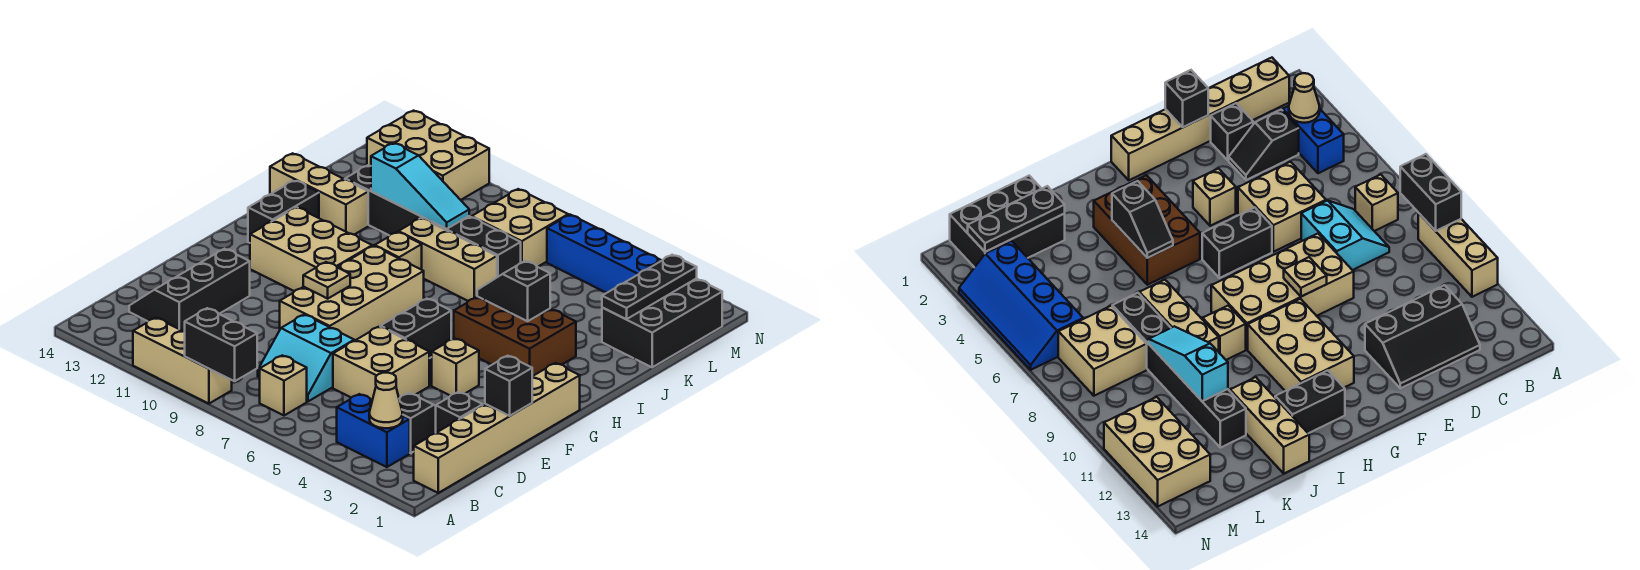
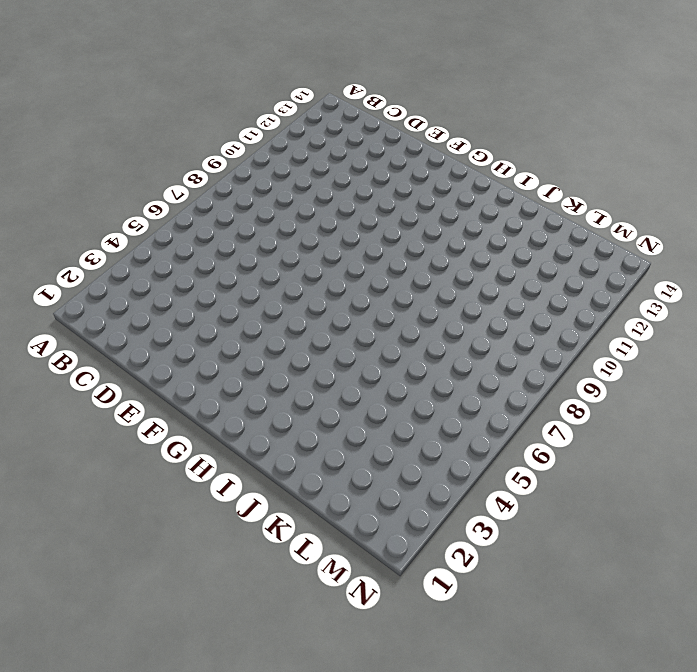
none -> tan brick A9:A11 level 1
none -> tan brick B1:G1 level 1
none -> blue brick B3:B4 level 1
none -> tan brick B7 level 1

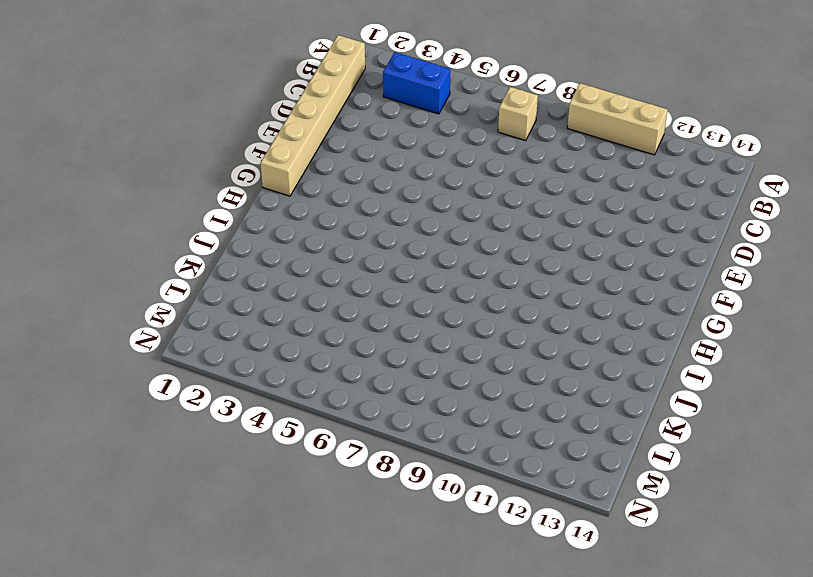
none -> black slope C3:D3 level 1 top C
none -> cyan slope C7:D8 level 1 top D
none -> black slope C12:E13 level 1 top 12
none -> black brick D2 level 1

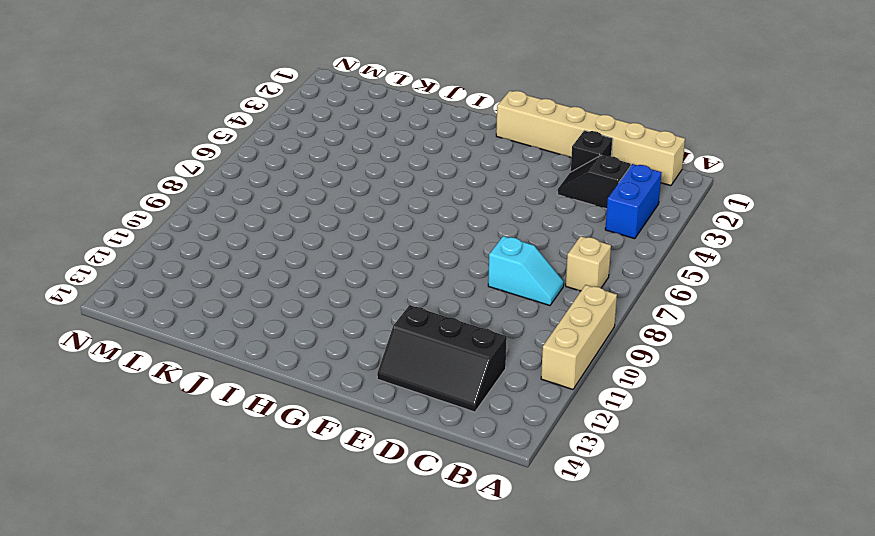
cyan slope C8:D8 level 1 top D -> cyan slope C7:D8 level 1 top D
none -> tan brick D5:E6 level 1
none -> tan brick E8:H9 level 1
none -> tan brick F4 level 1
none -> black brick F6:G6 level 1

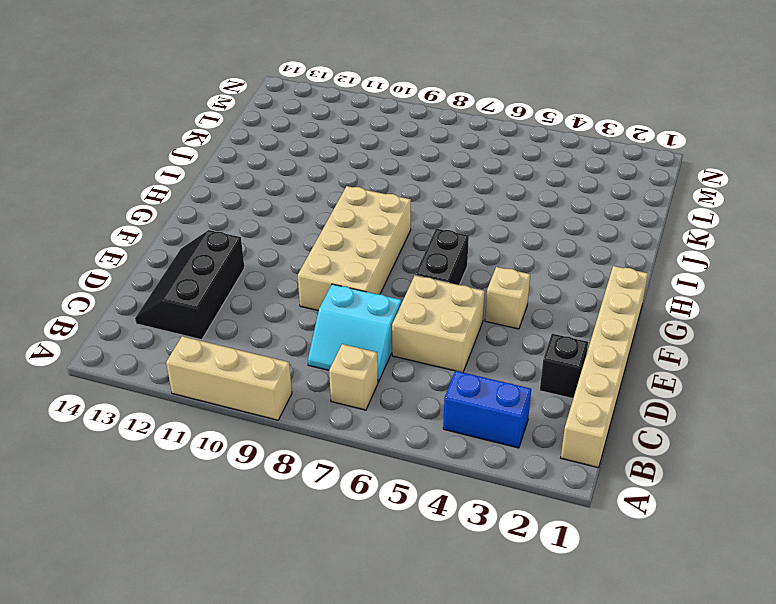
none -> black slope C3:D3 level 1 top C
none -> tan brick G10:H12 level 1
none -> brown brick H3:I5 level 1
none -> black brick H13:I13 level 1

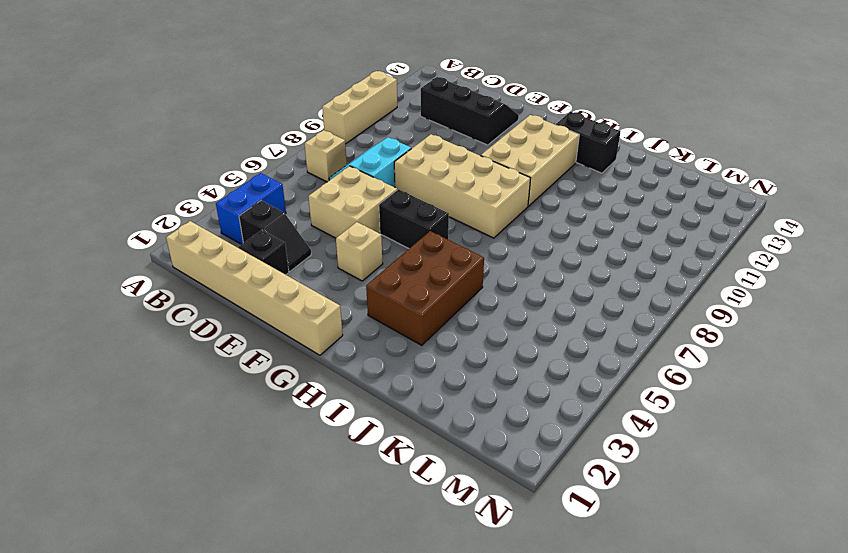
none -> tan brick I9 level 1
none -> tan brick J7:J9 level 1
none -> tan brick J12:J14 level 1
none -> black brick K1:M2 level 1

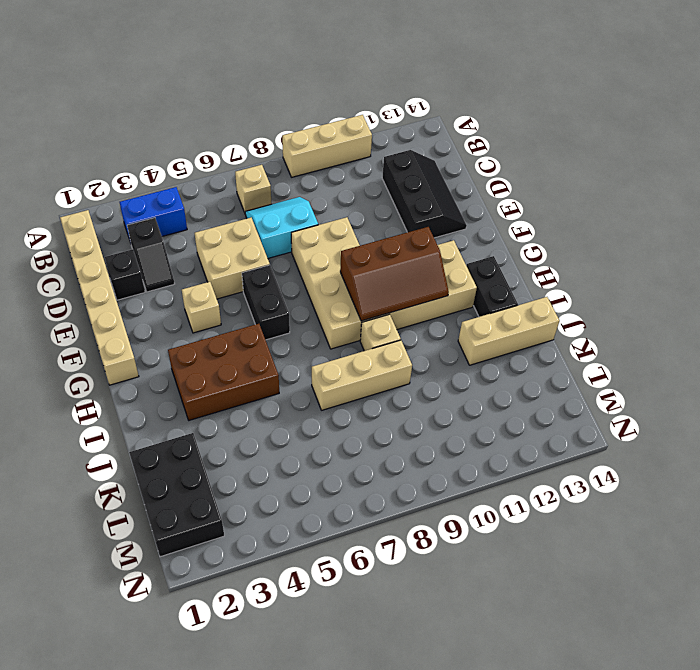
brown slope G9:H11 level 2 top G -> none
none -> black brick K7:K12 level 1
none -> tan brick L7:M8 level 1
none -> blue slope M3:N6 level 1 top M
none -> tan brick M11:N13 level 1

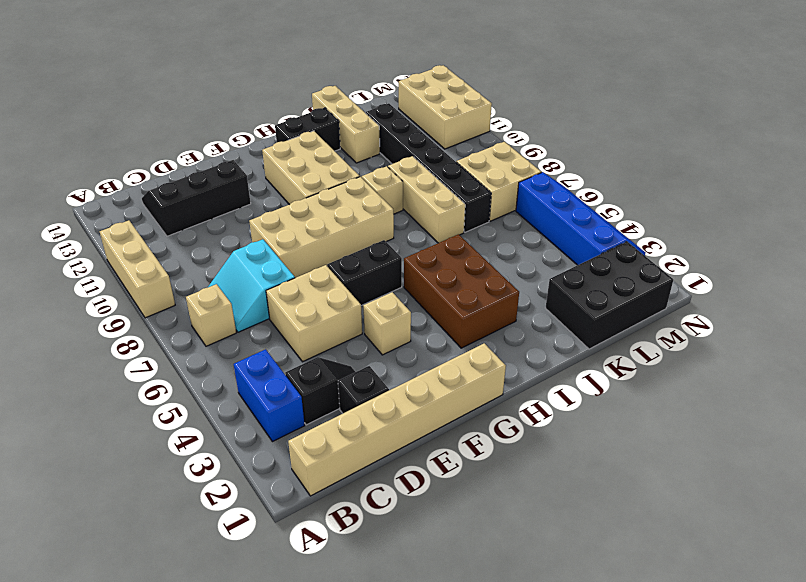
none -> black brick A8:A9 level 2
none -> tan cone B3 level 2
none -> black brick E1 level 2
none -> tan plate F9 level 2

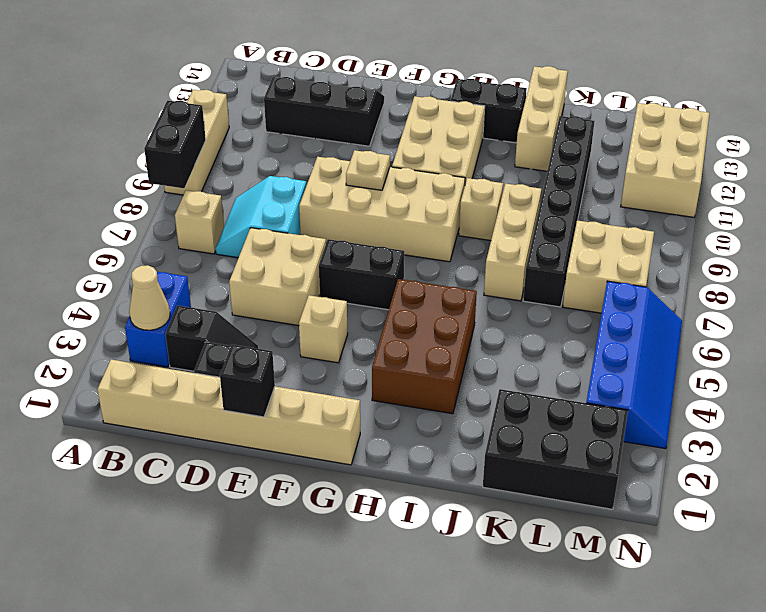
none -> black slope I4:I5 level 2 top 4
none -> black plate K2:M2 level 2
none -> cyan slope K9:K11 level 2 top 11

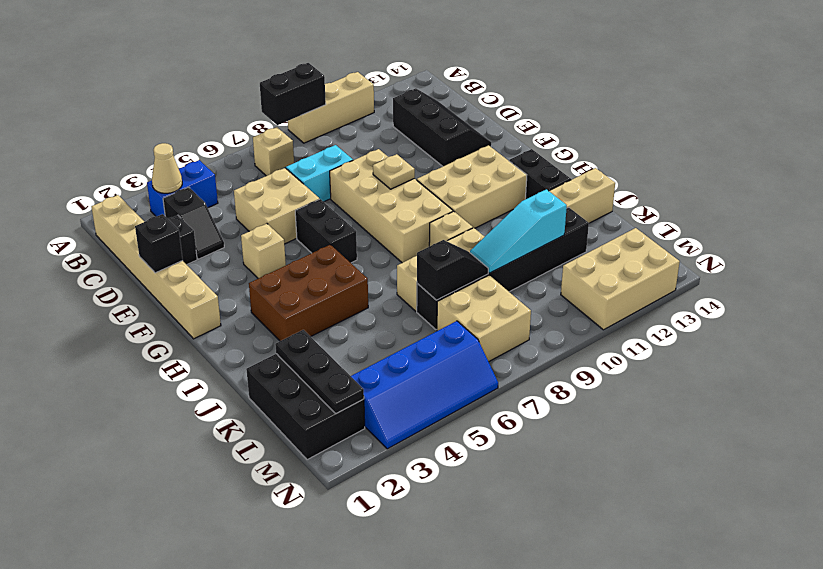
black slope K7:K8 level 2 top 7 -> black slope I4:I5 level 2 top 4

